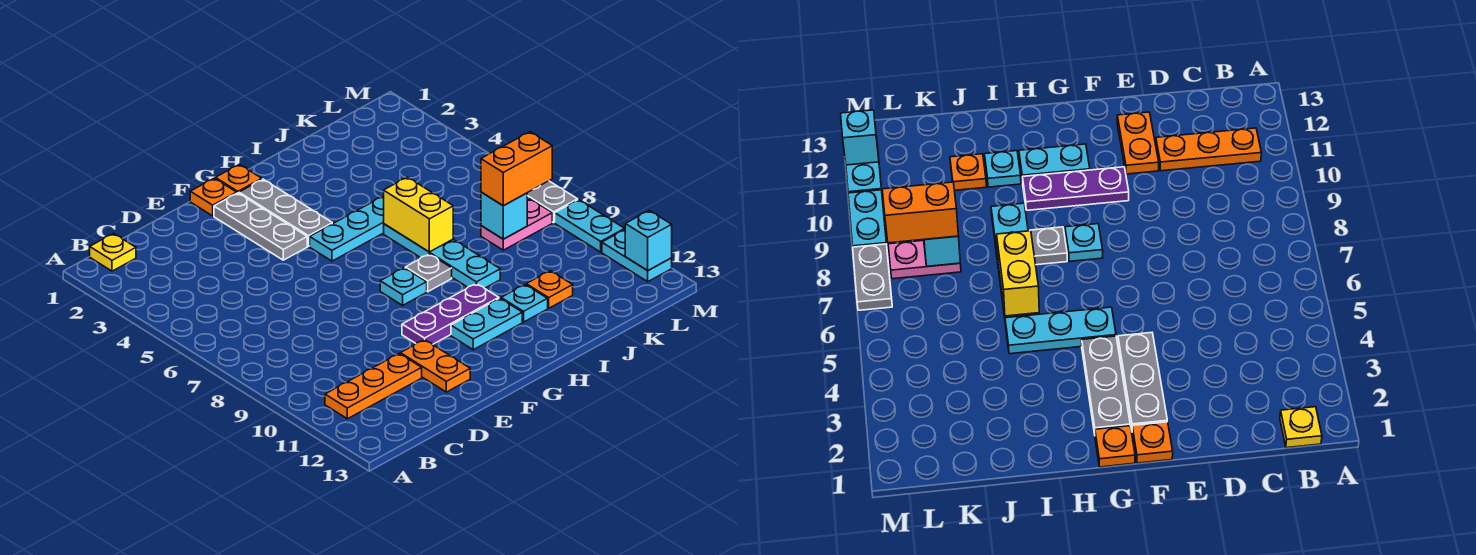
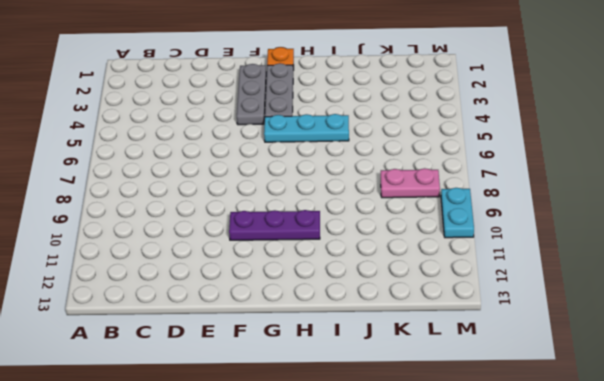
none -> yellow plate B1 level 1
none -> orange plate B11:D11 level 1
none -> orange plate E11:E12 level 1

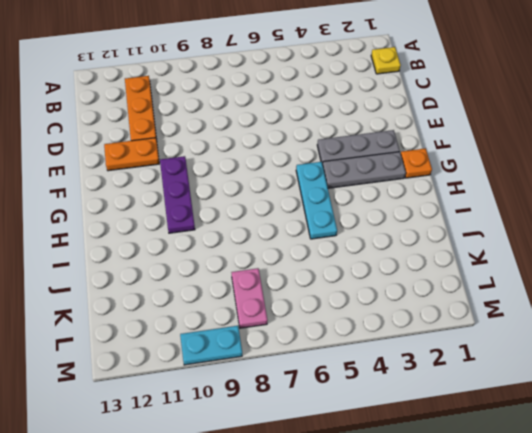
none -> orange plate F1 level 1
none -> cyan plate G8 level 1
none -> cyan plate G11:H11 level 1

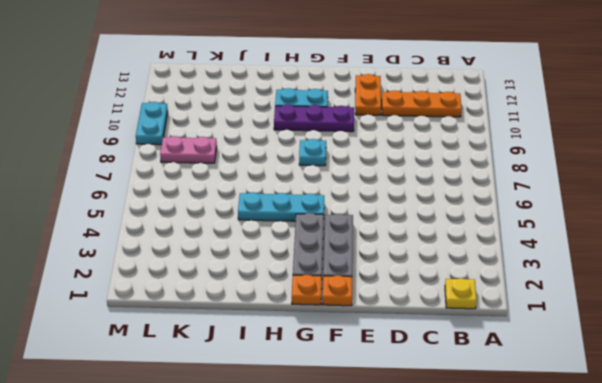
none -> grey plate H8 level 1
none -> cyan plate I6:I9 level 1
none -> cyan plate I11 level 1

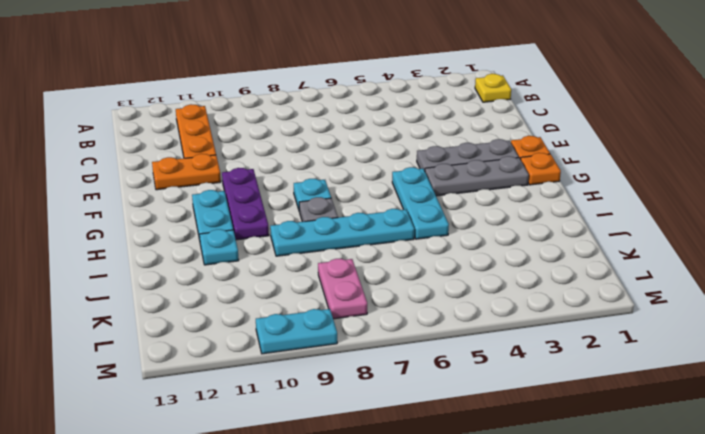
none -> orange plate J11 level 1
none -> grey plate M7:M8 level 1
none -> cyan plate M11:M12 level 1

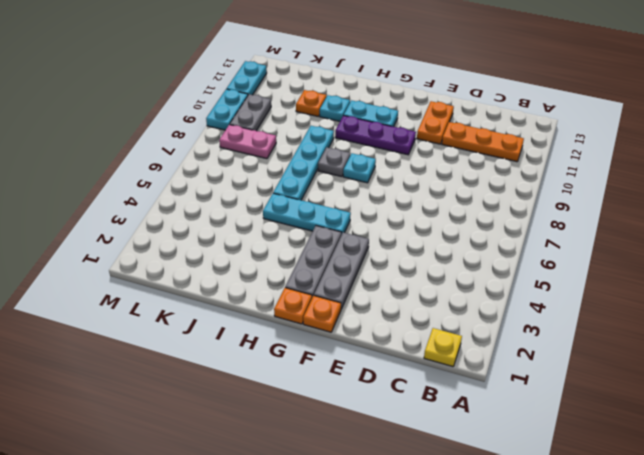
grey plate L9:L10 level 1 -> grey plate M7:M8 level 1
none -> yellow brick I6:I7 level 2
none -> cyan brick K8 level 2
none -> cyan brick M12 level 2

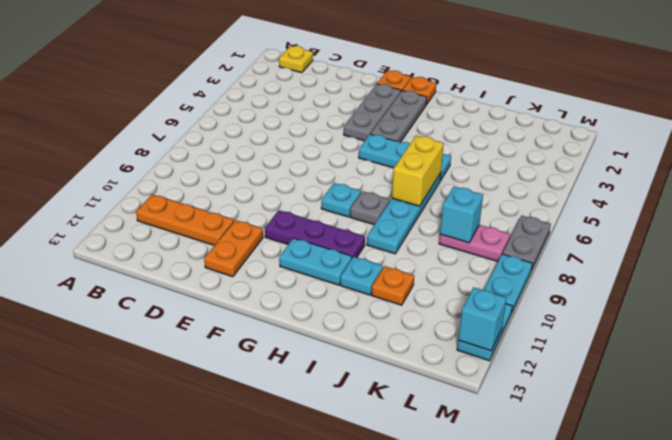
none -> orange brick K8:L8 level 3

